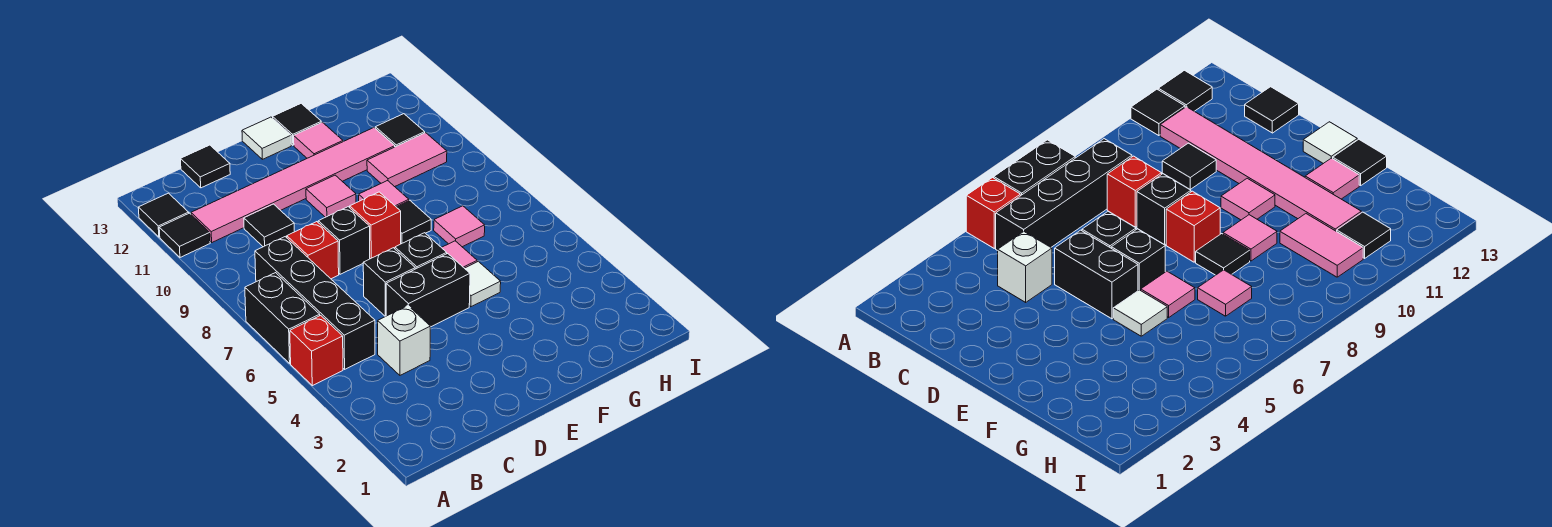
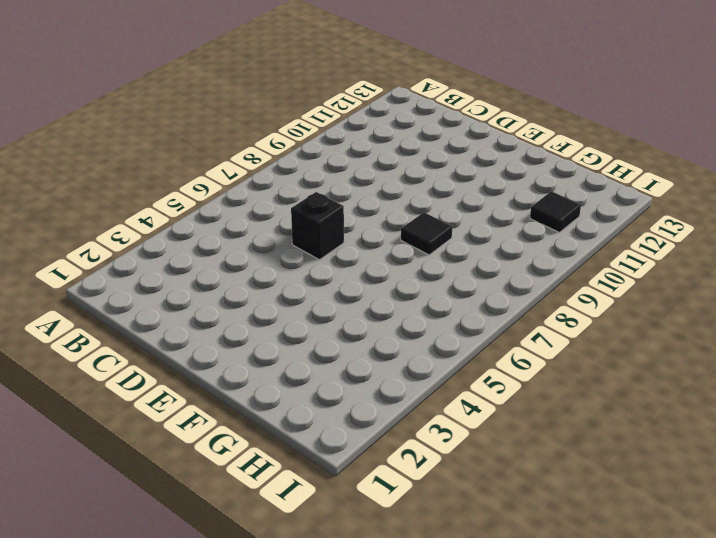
none -> red brick A5 level 1
none -> black brick A6:A7 level 1
none -> black tile A11 level 1

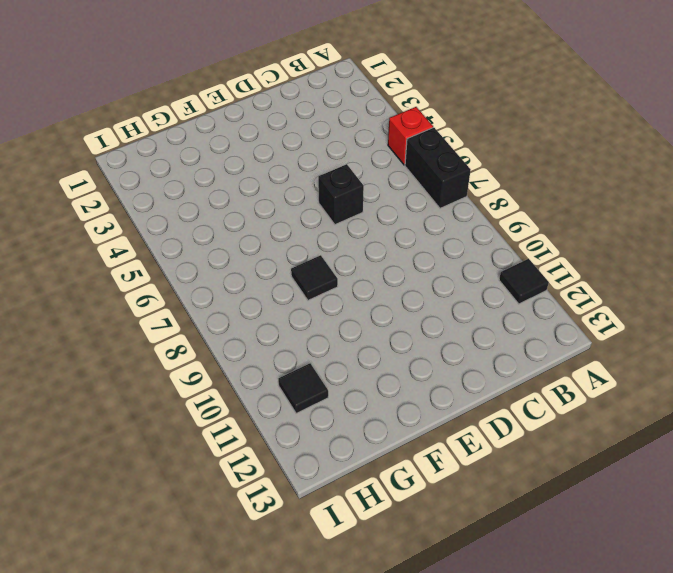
none -> black tile A12 level 1
none -> black brick B5:B8 level 1
none -> pink tile B11:G11 level 1

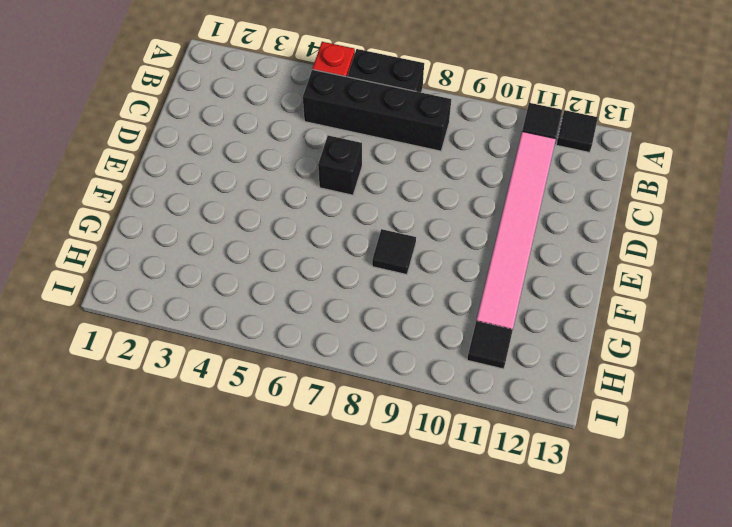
none -> white brick C4 level 1
none -> red brick C8 level 1
none -> black tile C10 level 1

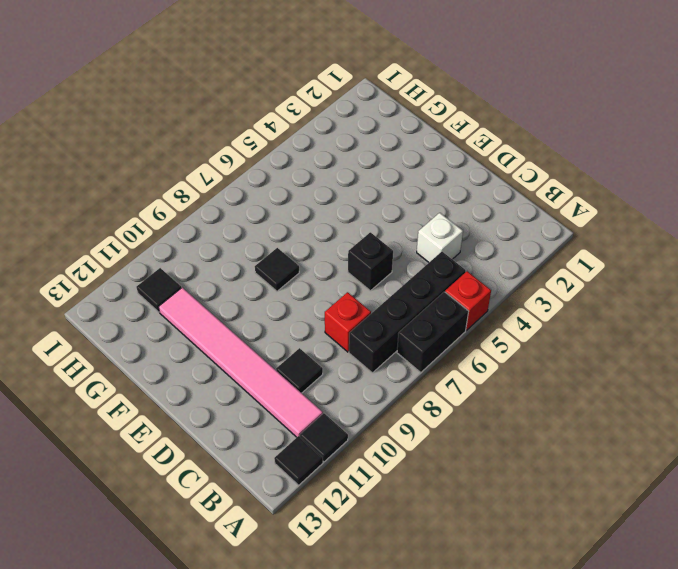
none -> black tile C13 level 1
none -> black brick D5:E5 level 1
none -> black brick D8 level 1

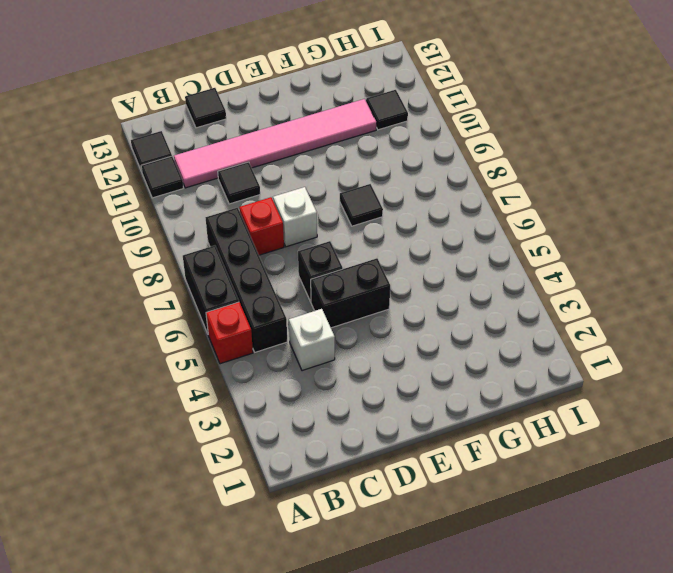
white brick D8 level 1 -> black brick D8 level 1
none -> black brick E6 level 1
none -> red brick E8 level 1
none -> pink tile E10 level 1

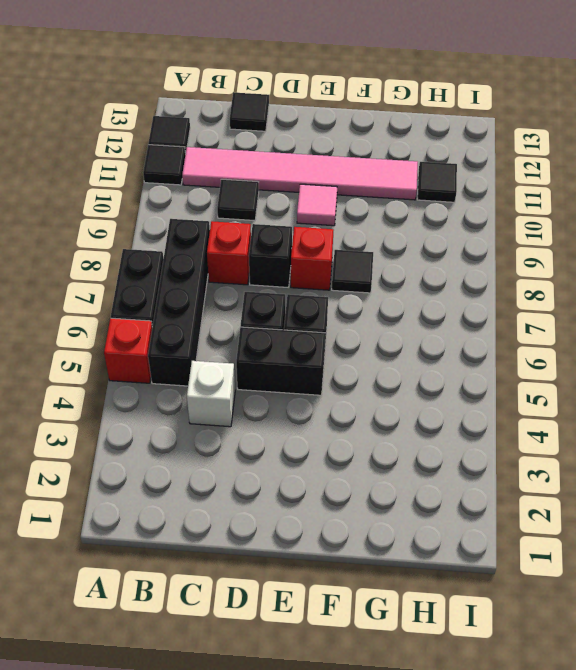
none -> white tile E13 level 1
none -> white tile F5 level 1
none -> pink tile F6 level 1

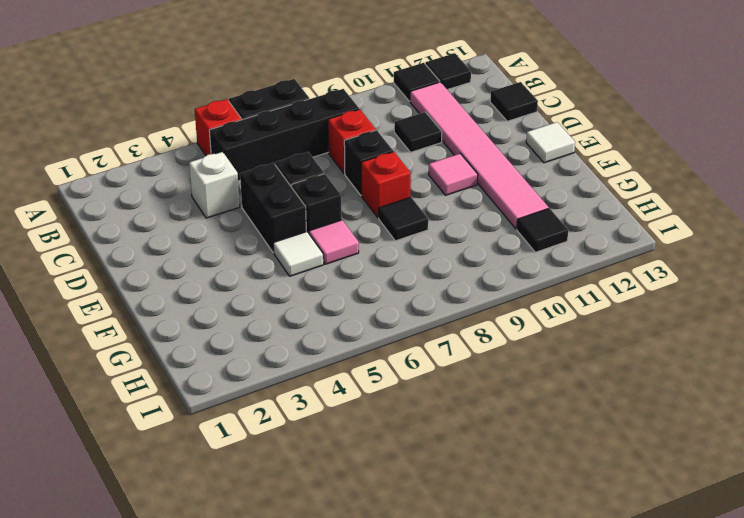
none -> pink tile F9 level 1
none -> pink tile F12 level 1
none -> black tile F13 level 1

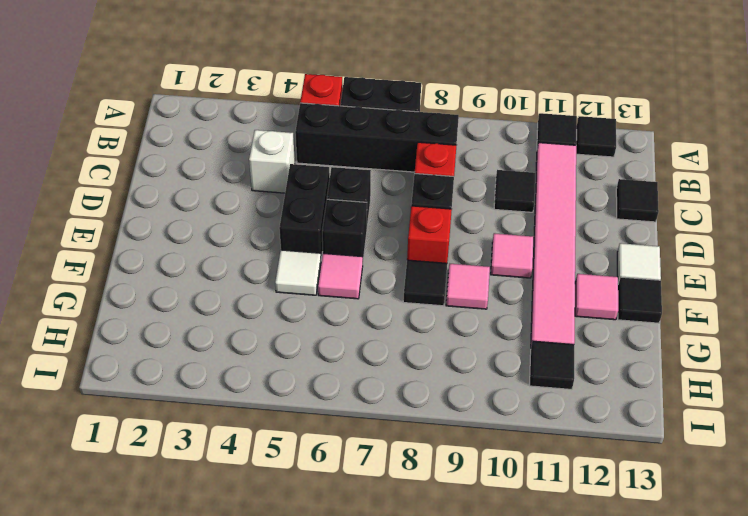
none -> pink tile G7 level 1
none -> pink tile G10:H10 level 1

